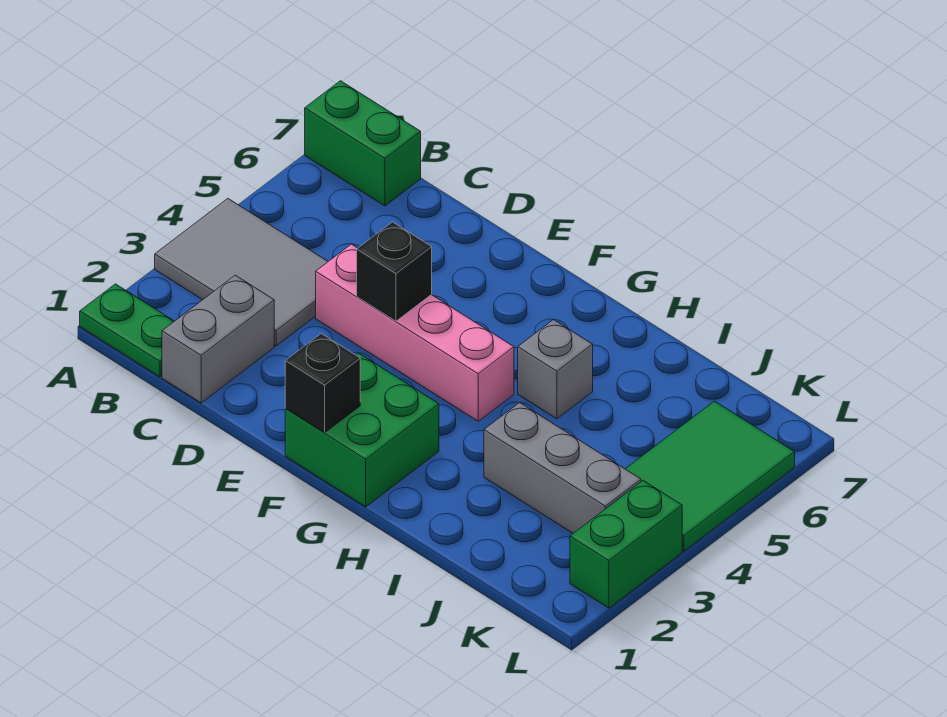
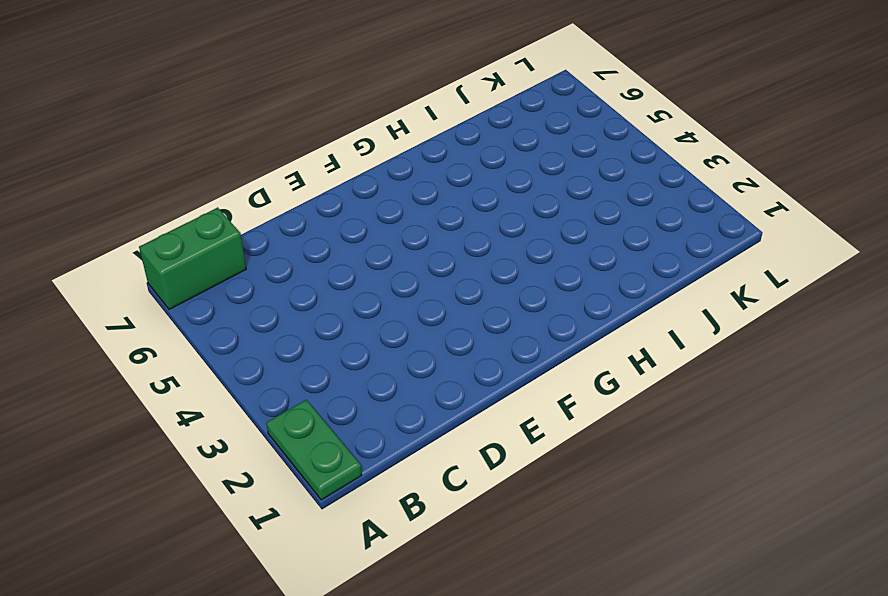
green plate A1:A2 level 1 -> green plate A1:B1 level 1
none -> grey tile A3:C4 level 1
none -> grey brick C1:C2 level 1
none -> pink brick D4:G4 level 1

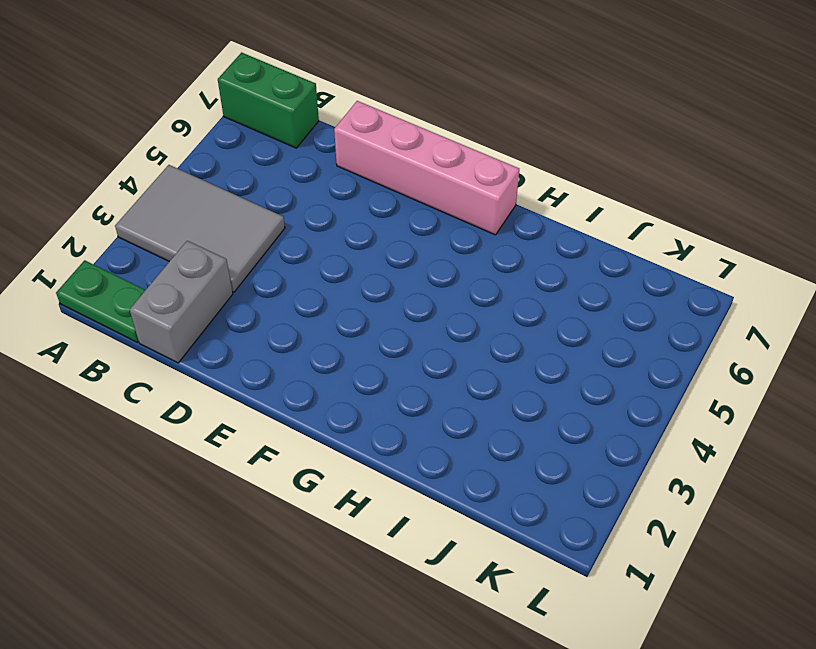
pink brick D7:G7 level 1 -> pink brick D4:G4 level 1
none -> green brick F1:G2 level 1
none -> grey brick H5 level 1
none -> grey brick I3:K3 level 1

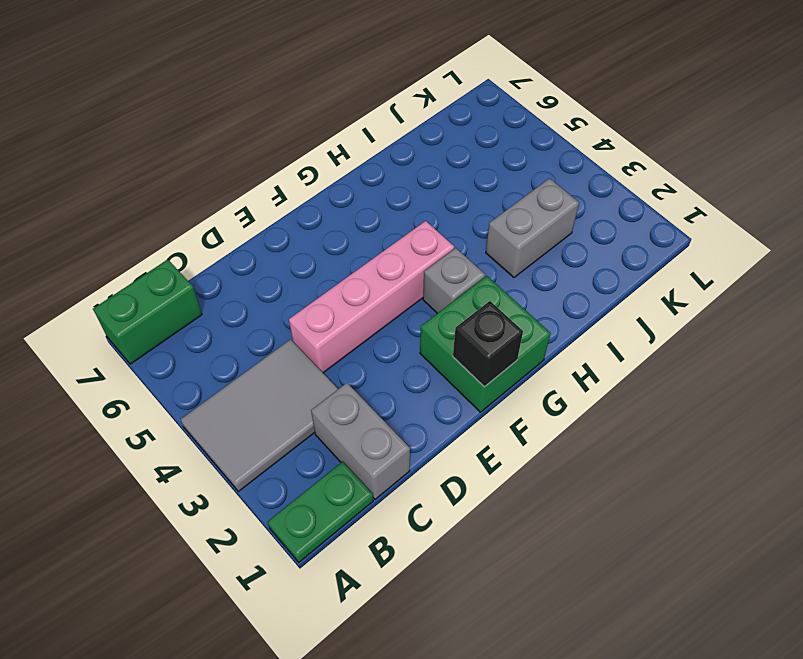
grey brick G3 level 1 -> grey brick H5 level 1
grey brick I3:J3 level 1 -> grey brick I3:K3 level 1
none -> green tile K4:L6 level 1
none -> green brick L2:L3 level 1
none -> black brick E4 level 2

